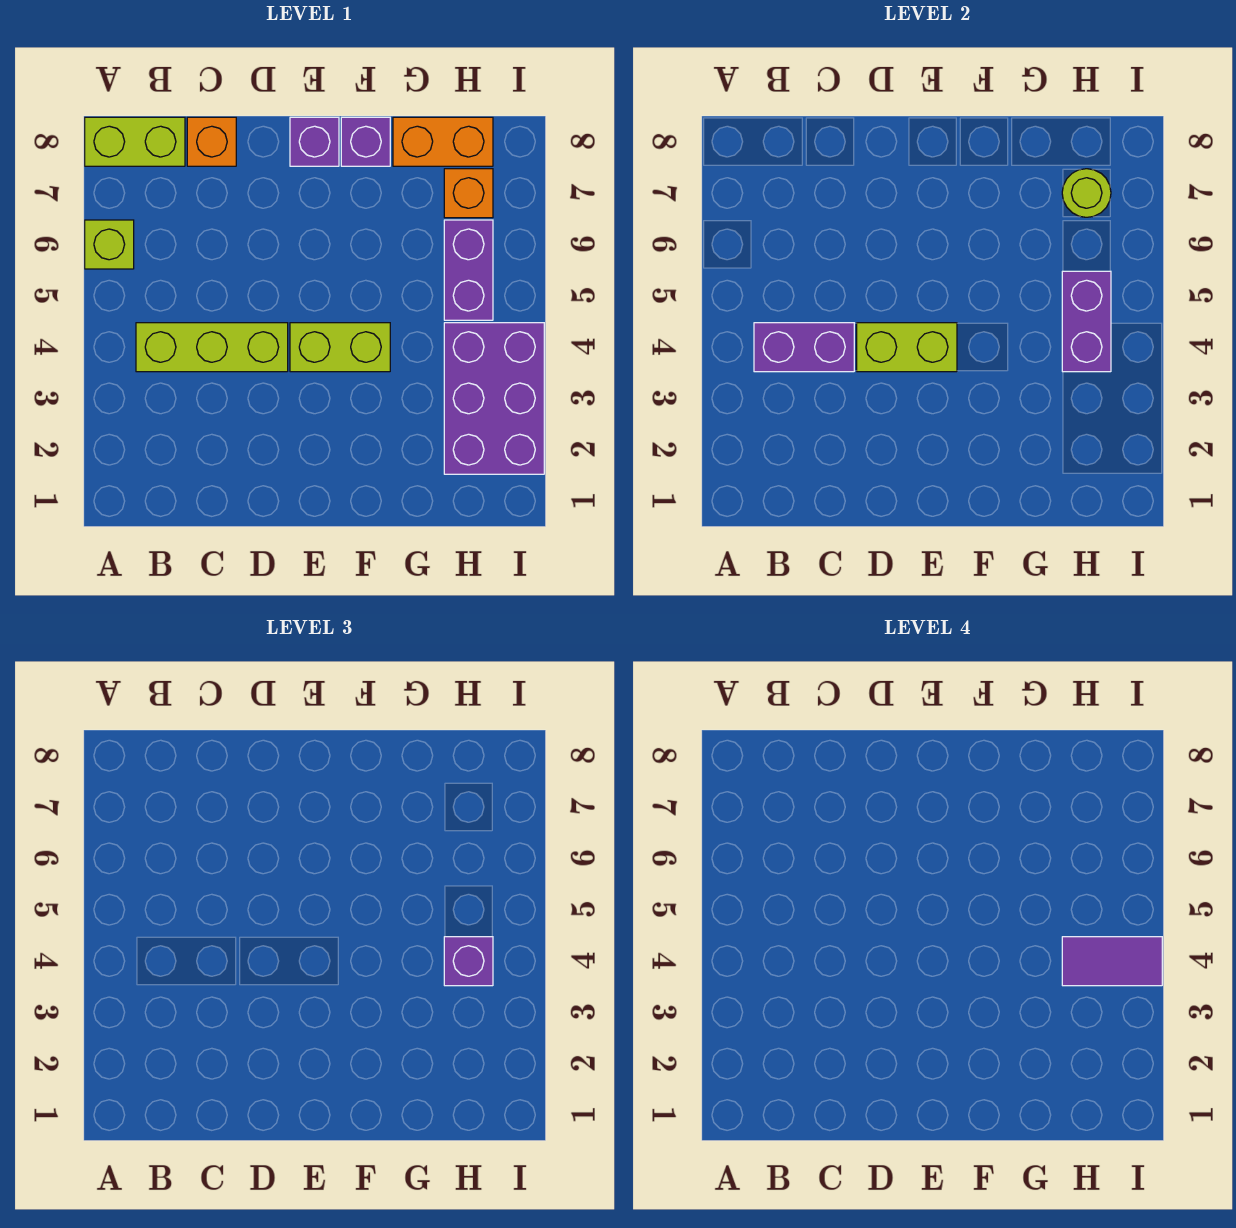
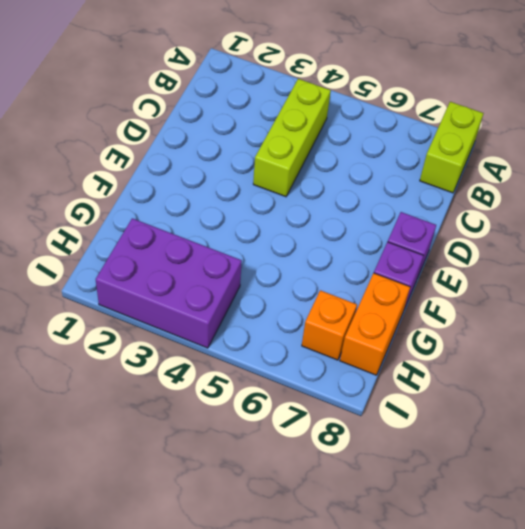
none -> lime brick A6 level 1
none -> orange brick C8 level 1
none -> lime brick E4:F4 level 1

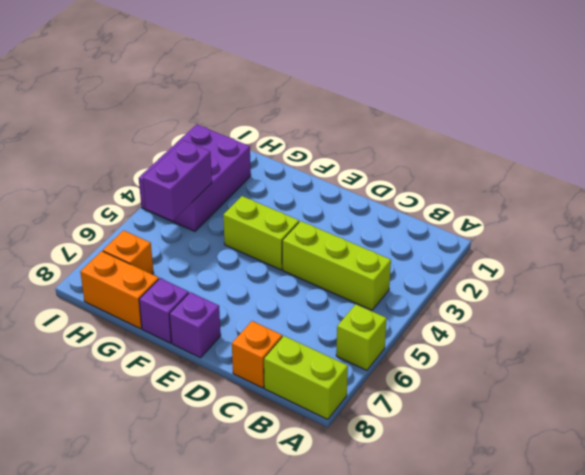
none -> purple brick H5:H6 level 1
none -> purple brick B4:C4 level 2
none -> lime brick D4:E4 level 2

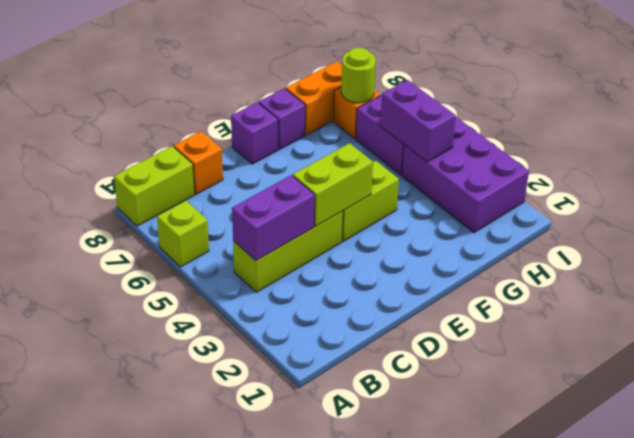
none -> purple brick H4 level 3
none -> purple tile H4:I4 level 4

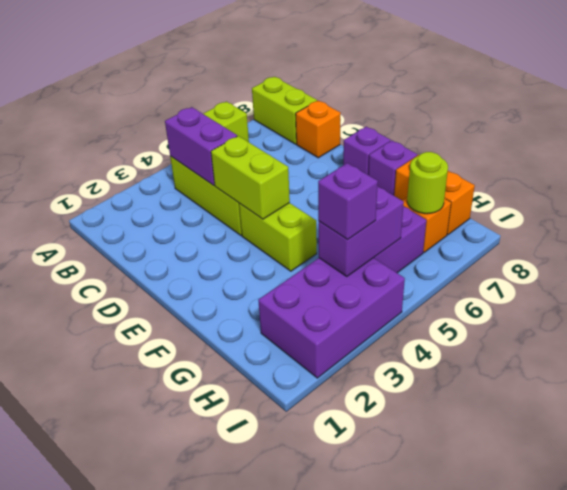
none -> purple tile H4:I4 level 4

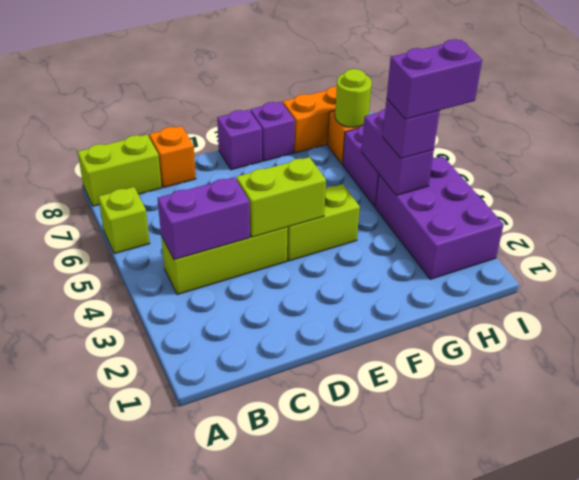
purple brick H4:I4 level 4 -> purple tile H4:I4 level 4

